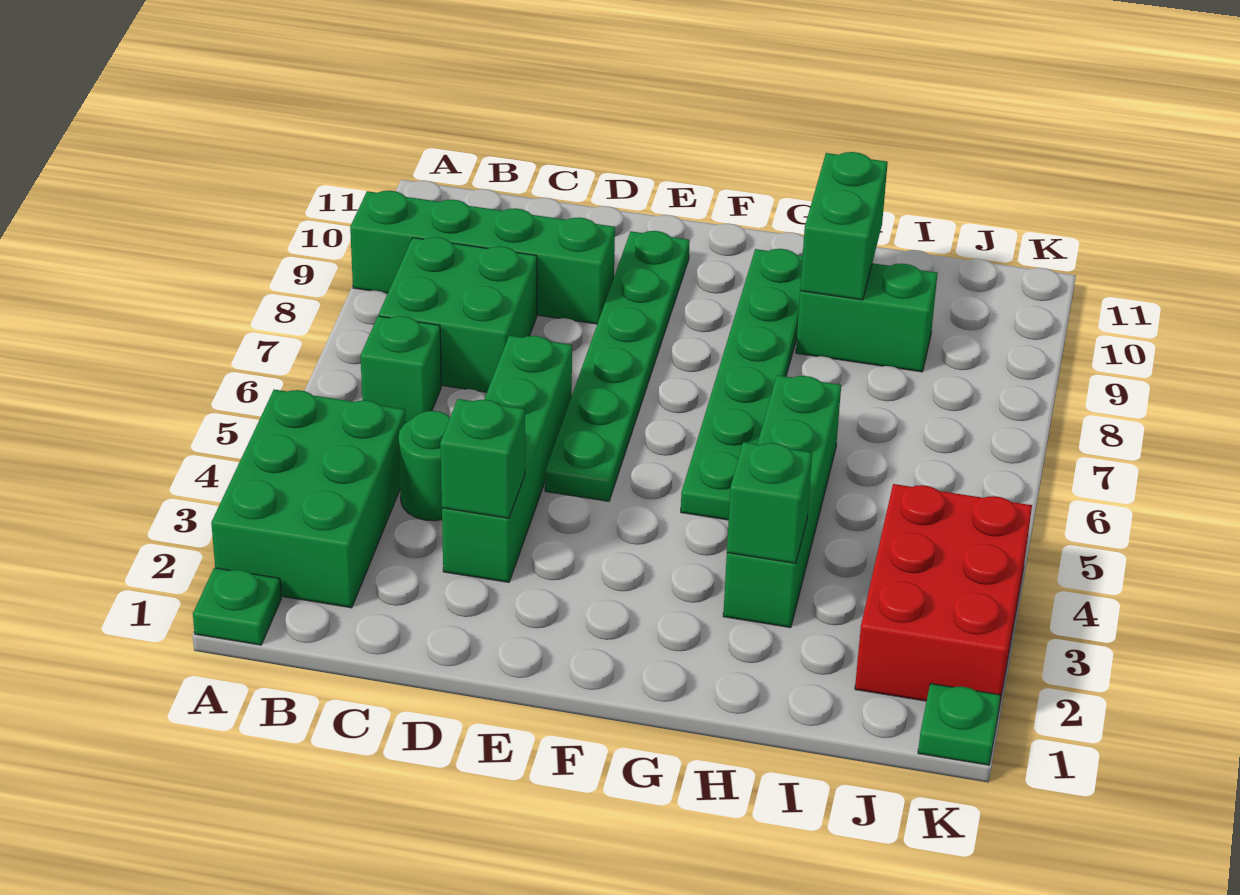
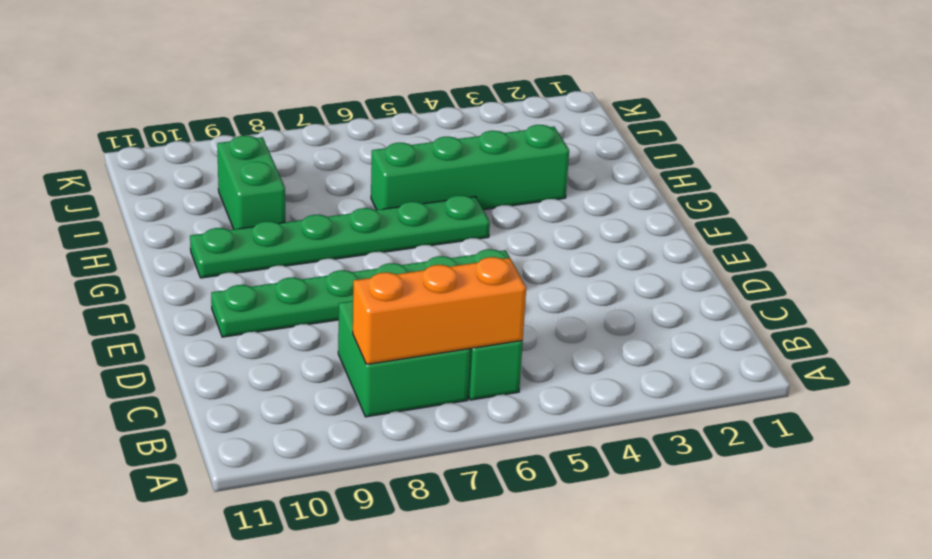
orange brick B6:B8 level 2 -> none
none -> green plate A1 level 1
none -> green brick A2:B4 level 1
none -> green brick A9:D9 level 1

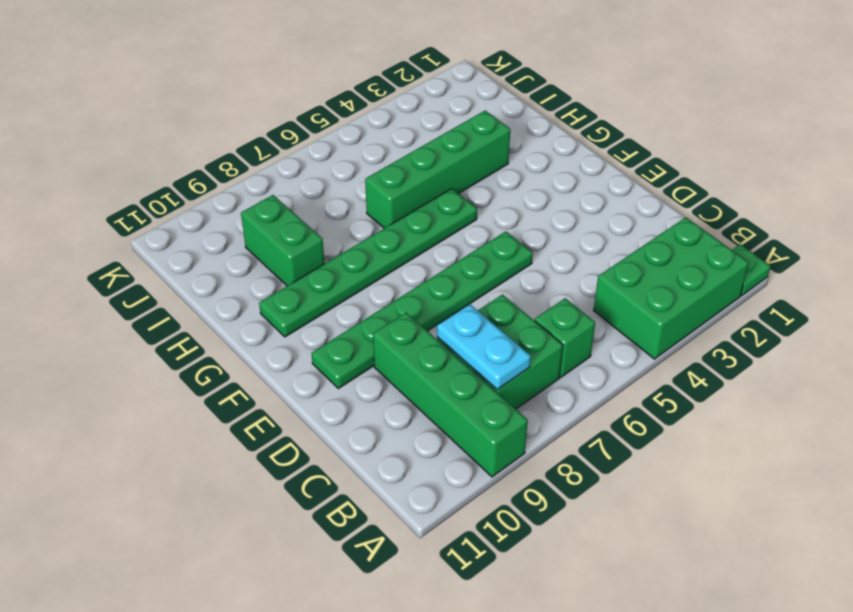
cyan plate B8:C8 level 2 -> none
none -> green round brick C4 level 1
none -> green brick D3:D6 level 1
none -> red brick J2:K4 level 1

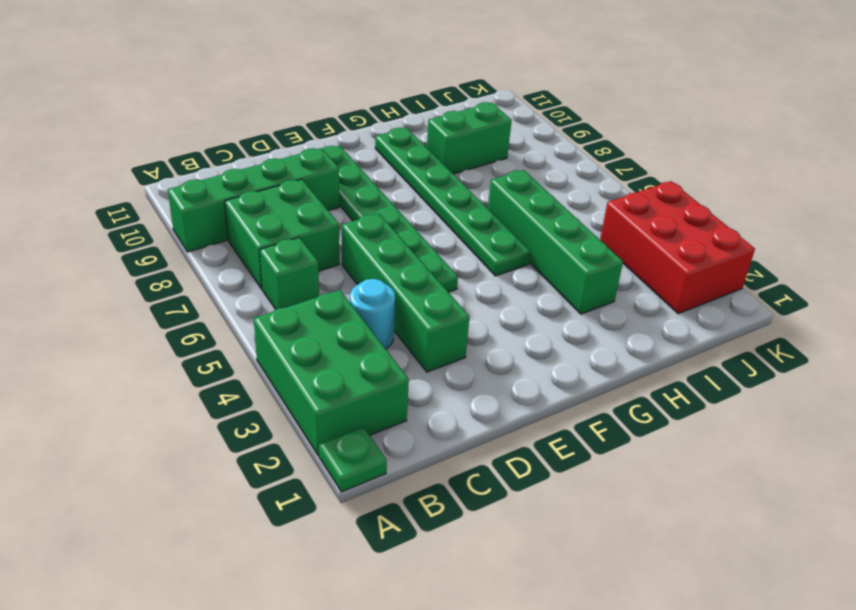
cyan round brick C4 level 1 -> green round brick C4 level 1
none -> green plate K1 level 1
none -> green brick D3 level 2
none -> green brick H3 level 2

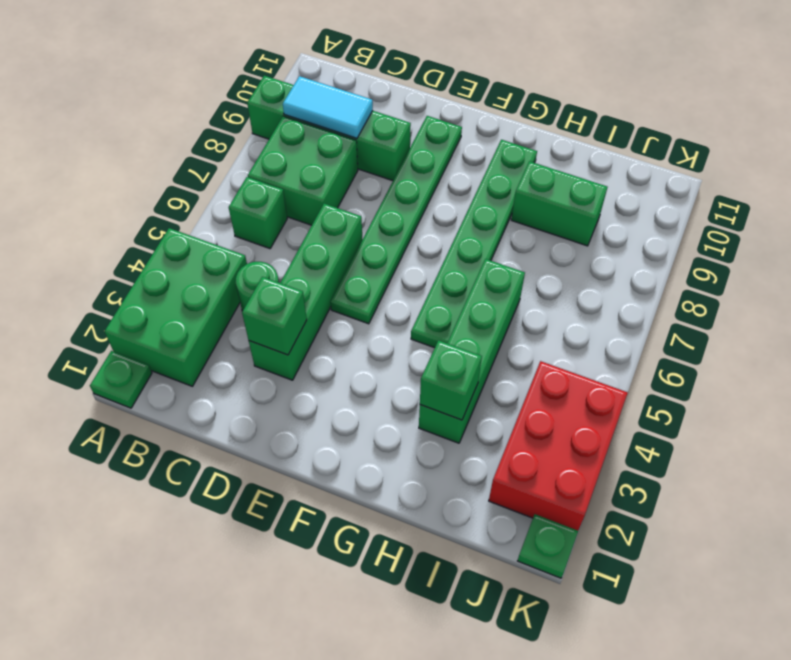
cyan tile B9:C9 level 2 -> none
none -> green brick H9:H10 level 2

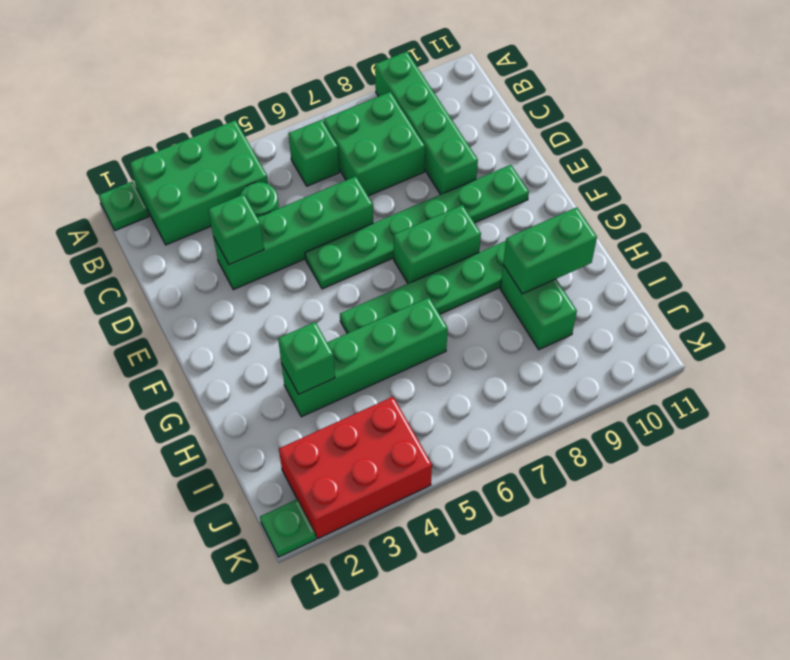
green brick F7:F8 level 1 -> none

